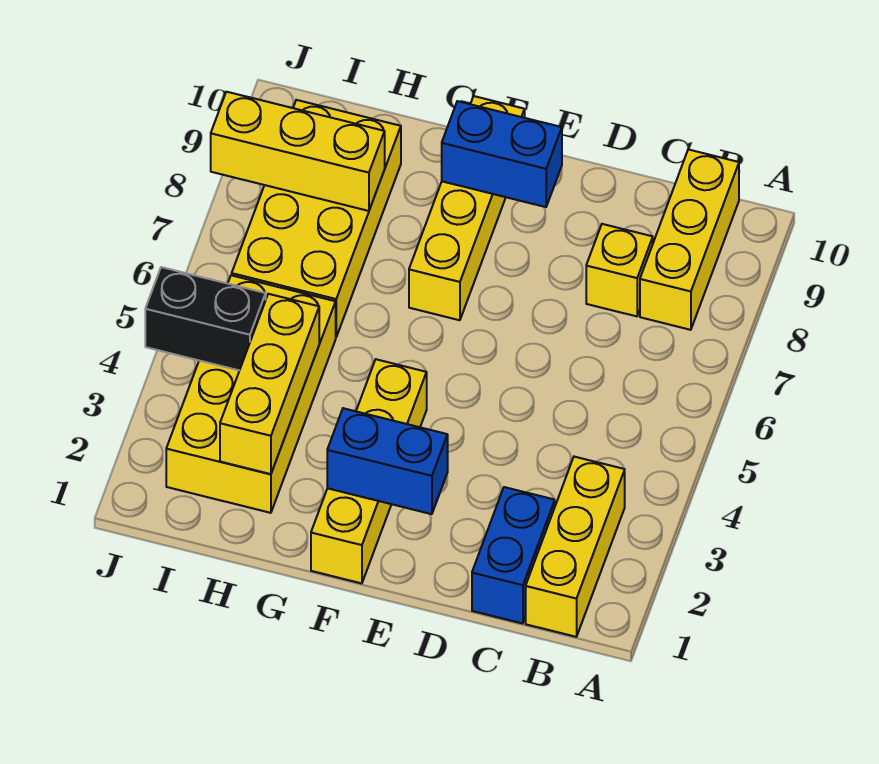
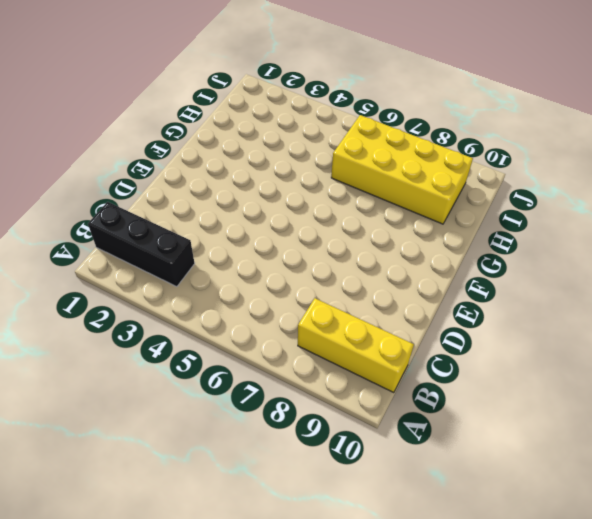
black brick B1:B3 level 1 -> yellow brick B1:B3 level 1
none -> blue brick C1:C2 level 1
none -> yellow brick C8 level 1
none -> yellow brick F1:F4 level 1

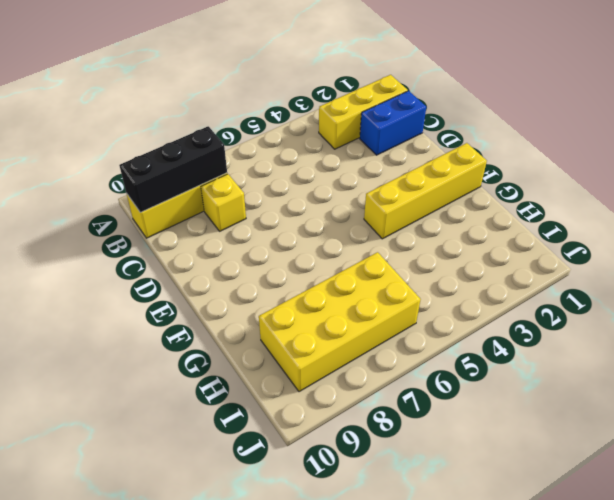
black brick B8:B10 level 2 -> none
none -> yellow brick F7:F10 level 1
none -> yellow brick H2:I5 level 1
none -> blue brick E2:F2 level 2

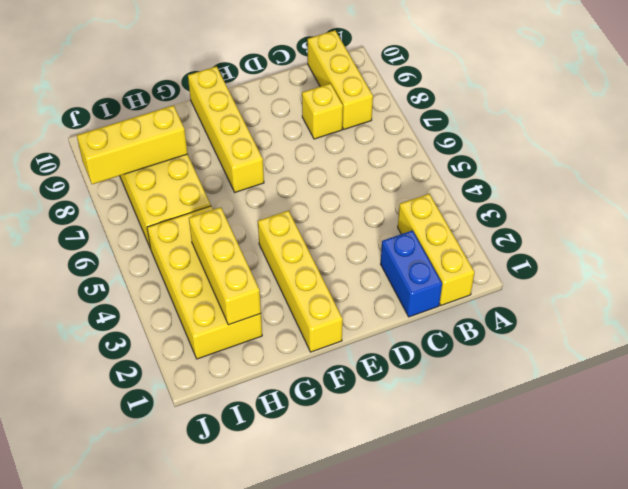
none -> blue brick E2:F2 level 2
none -> blue brick E9:F9 level 2
none -> black brick I4:J4 level 2

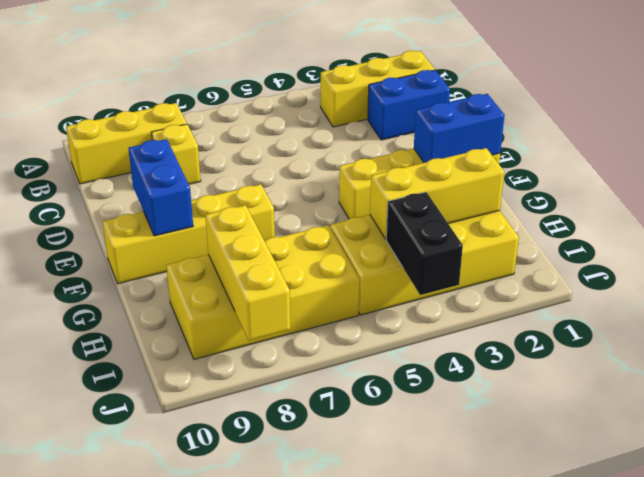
blue brick F1:F2 level 2 -> blue brick E2:F2 level 2

